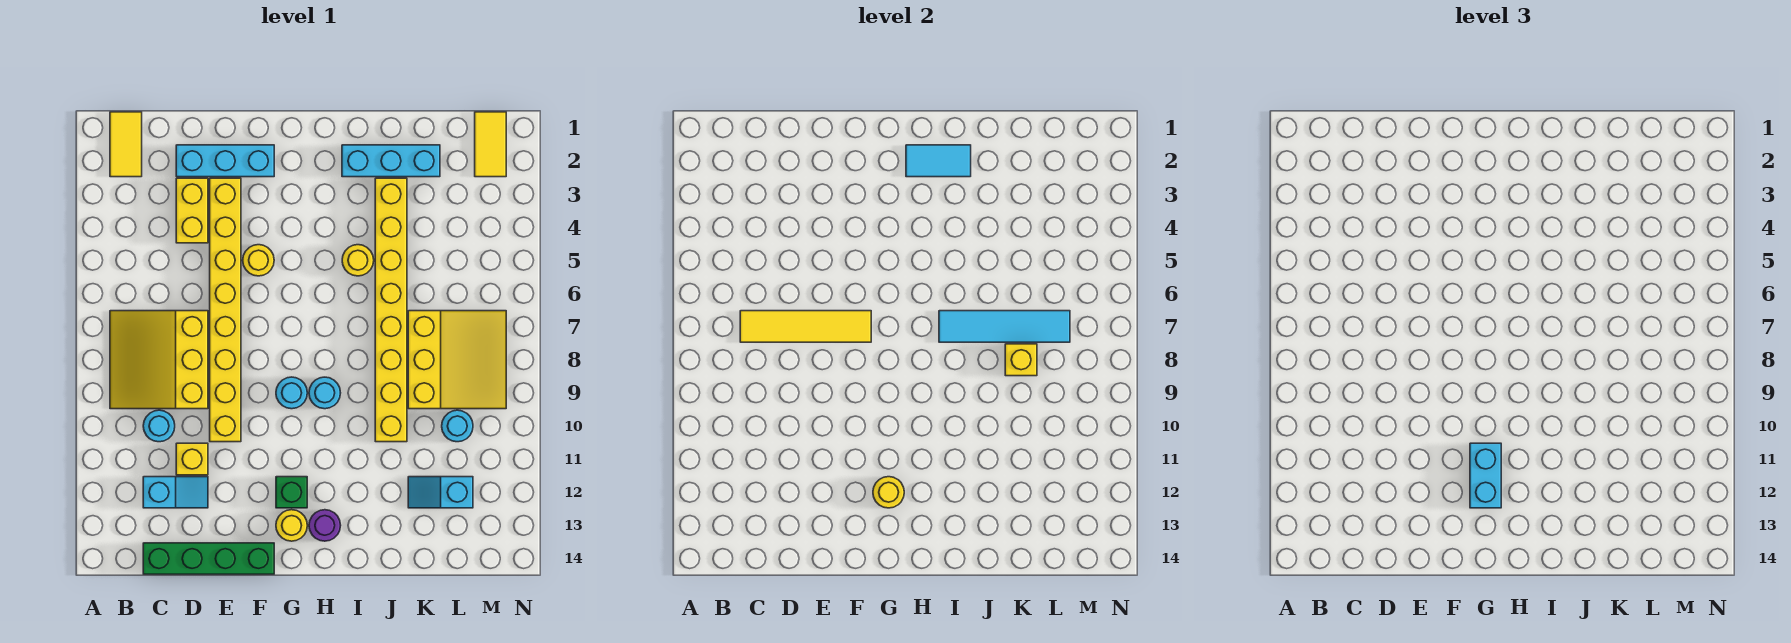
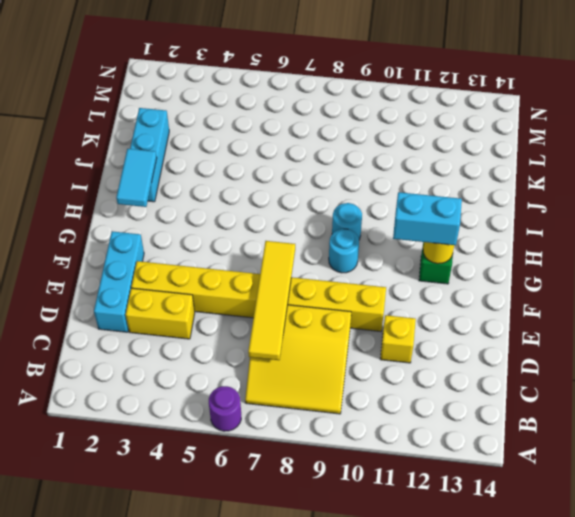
purple round brick A6 level 1 -> purple round brick H13 level 1
none -> yellow tile B1:B2 level 1
none -> cyan round brick C10 level 1
none -> cyan slope C12:D12 level 1 top C

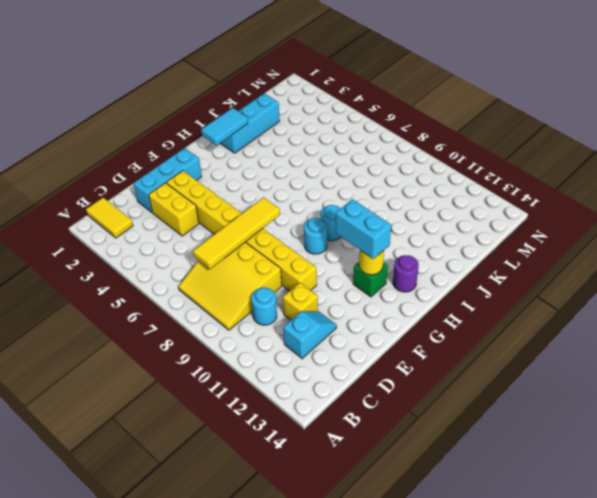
none -> green brick C14:F14 level 1
none -> yellow round brick F5 level 1
none -> yellow round brick G13 level 1

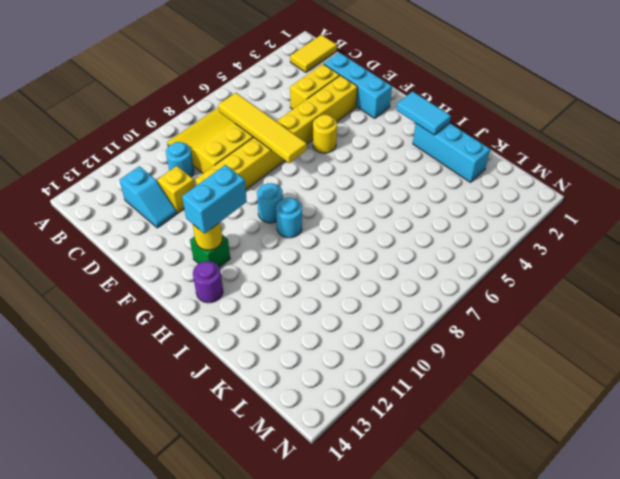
none -> green brick C14:F14 level 1
none -> yellow round brick G13 level 1
none -> yellow round brick I5 level 1

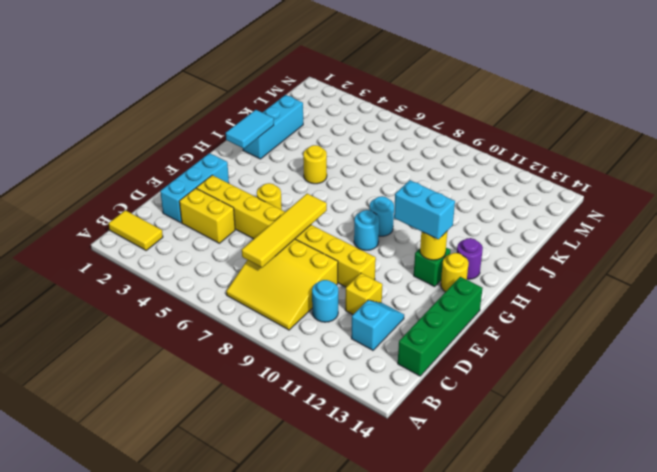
none -> yellow brick J3:J10 level 1
none -> yellow slope K7:M9 level 1 top K
none -> cyan slope K12:L12 level 1 top L

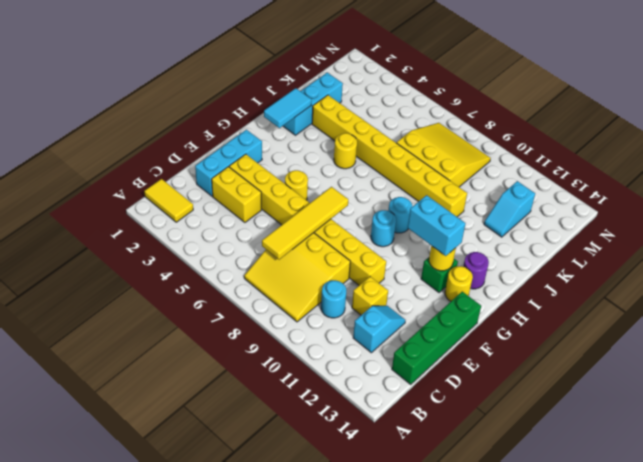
none -> cyan round brick L10 level 1
none -> yellow tile M1:M2 level 1
none -> cyan tile I7:L7 level 2

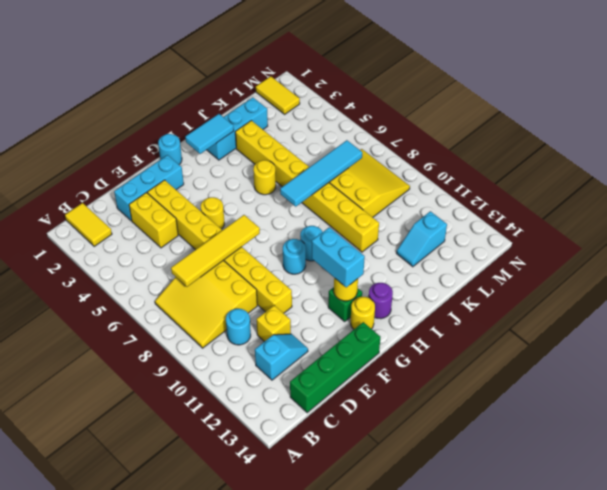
cyan round brick G1 level 1 -> cyan round brick L10 level 1
none -> yellow brick K8 level 2

